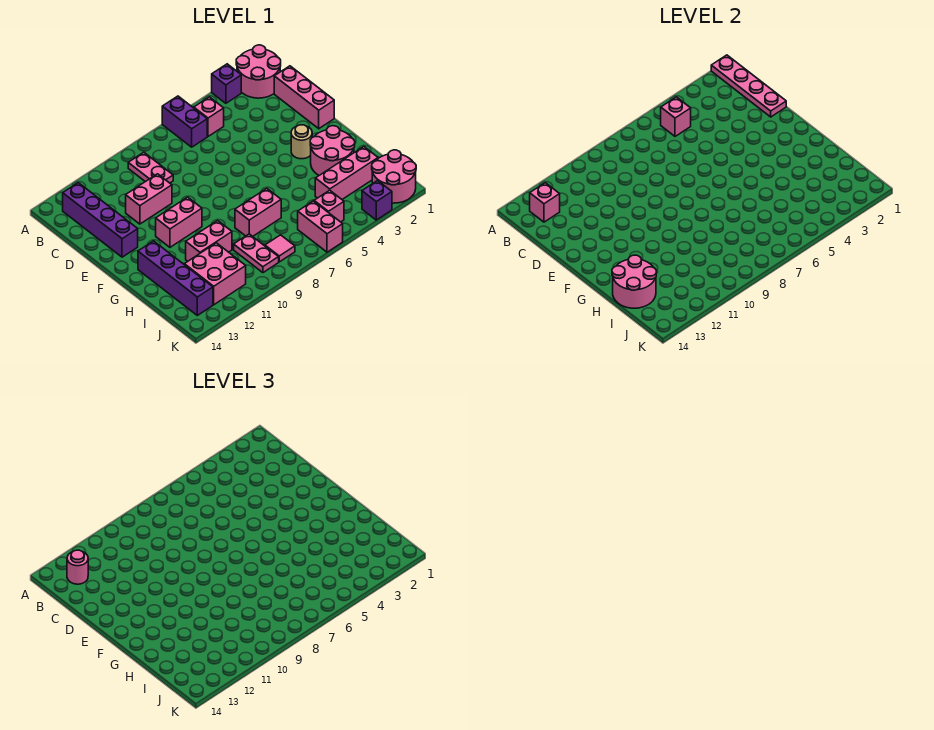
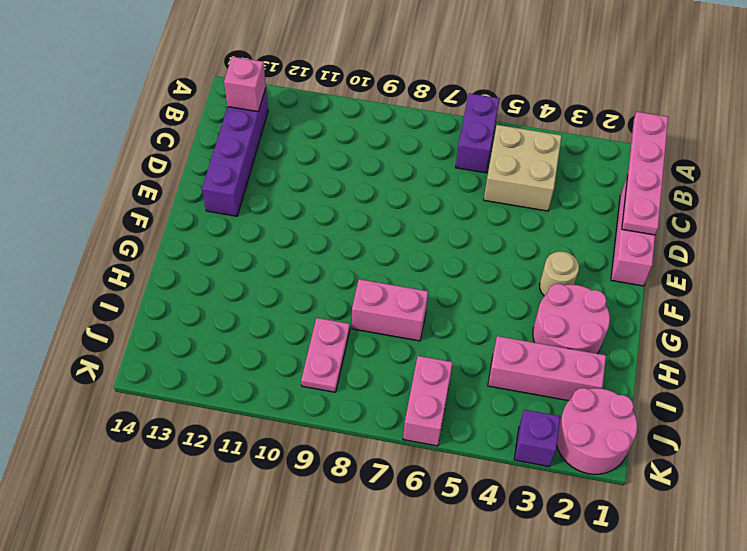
tan brick B4:C5 level 1 -> pink brick B5 level 1
none -> pink round brick A1:B2 level 1
none -> purple brick A3 level 1
none -> pink plate B9:C9 level 1

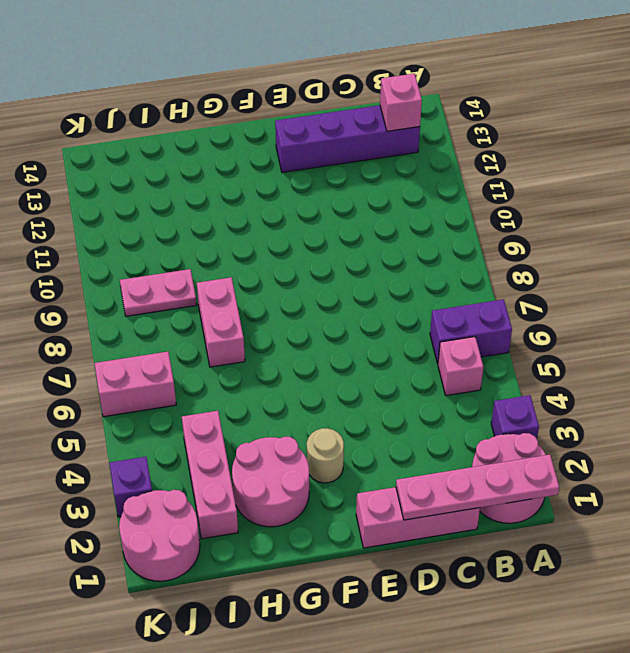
none -> pink plate B9:C9 level 1
none -> pink brick D10:D11 level 1
none -> pink brick F10:F11 level 1

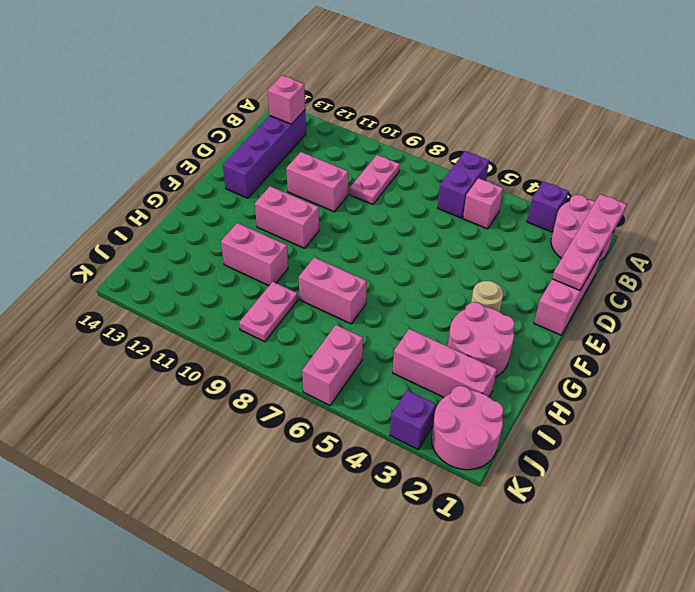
none -> purple brick G13:J13 level 1
none -> pink brick I11:J12 level 1
none -> pink brick J5 level 1

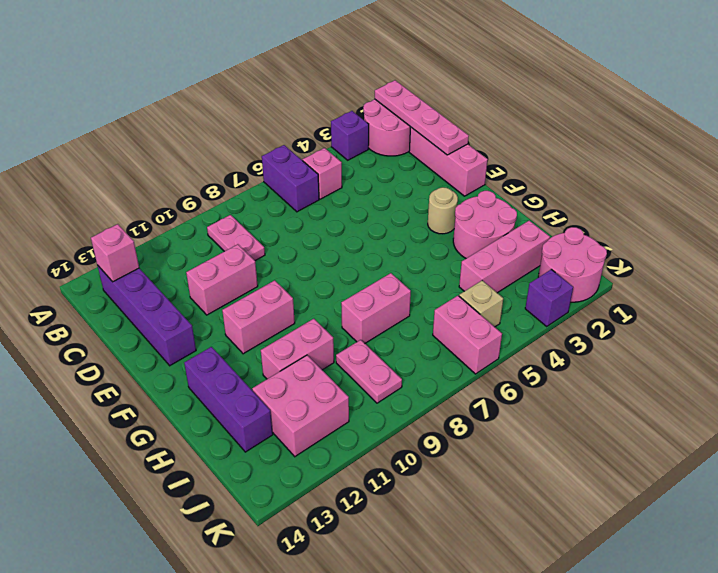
purple brick G13:I13 level 1 -> purple brick G13:J13 level 1
tan brick J5 level 1 -> pink brick J5 level 1
none -> pink tile J8 level 1
none -> pink brick B5 level 2
none -> pink round brick H13:I14 level 2

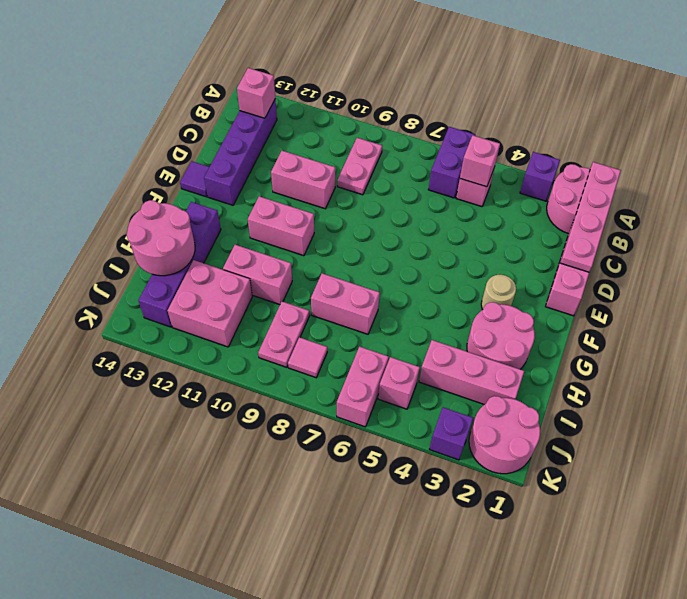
purple tile E14 level 1 -> none
none -> pink round brick B13 level 3

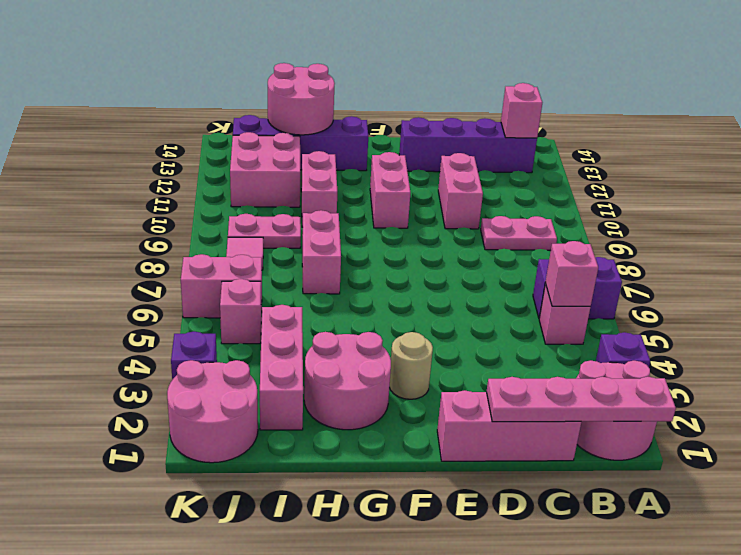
none -> pink round brick B13 level 3

